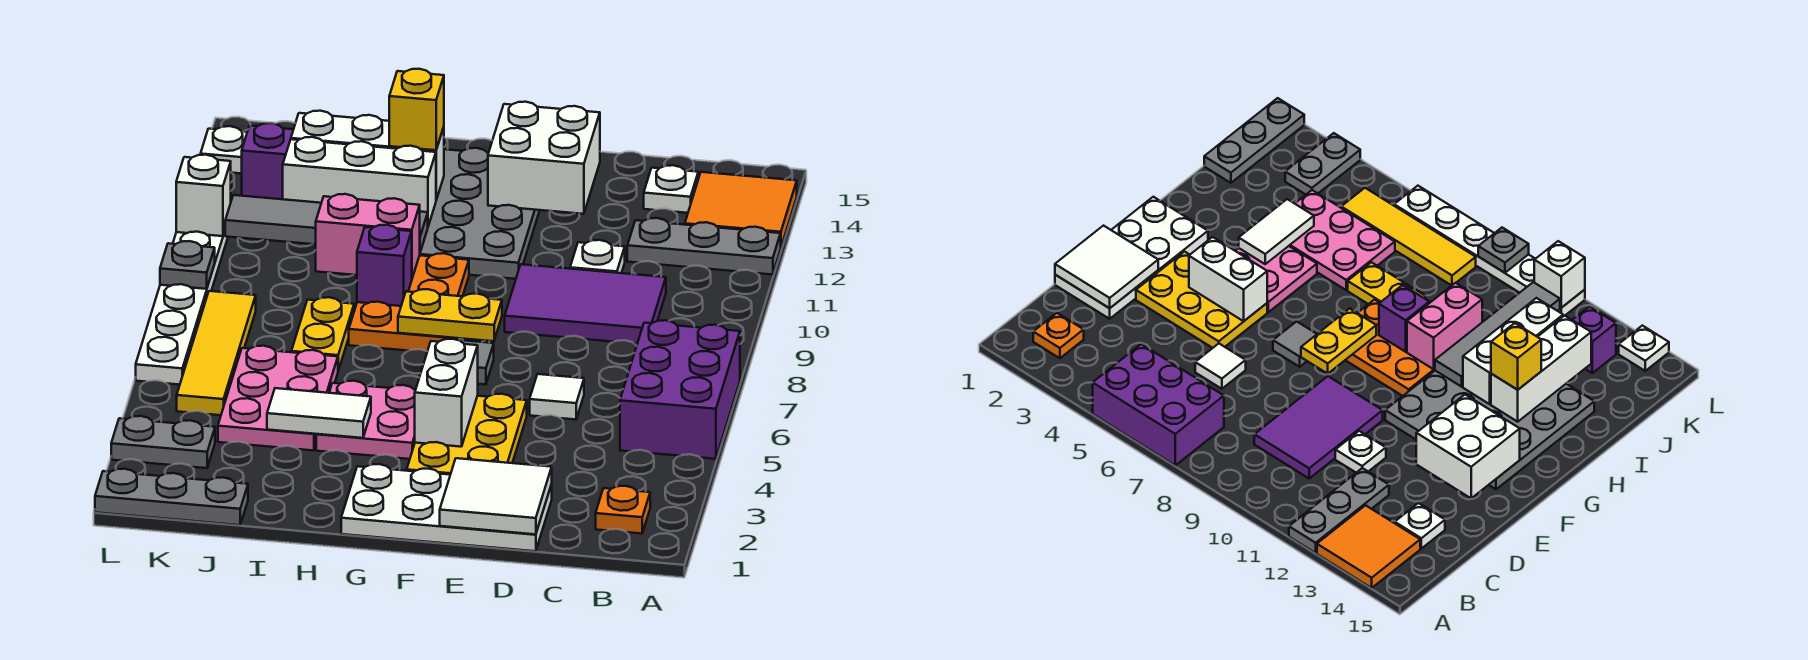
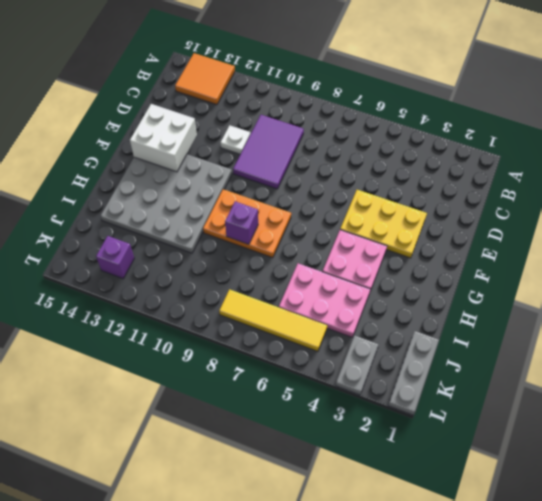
none -> purple brick A5:B7 level 1
none -> grey plate A12:C12 level 1
none -> orange plate B2 level 1
none -> white plate C14 level 1

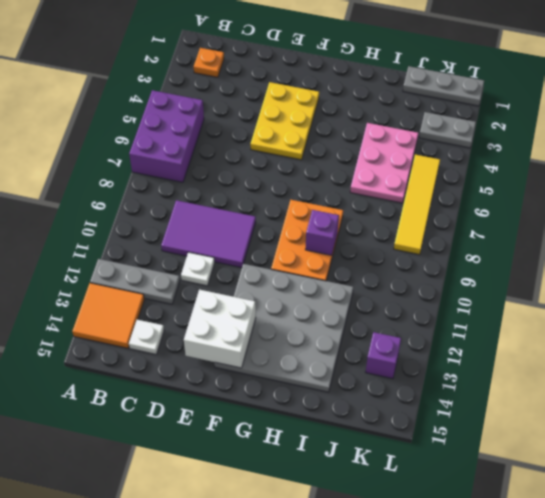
none -> white plate D1:G2 level 1
none -> white tile D6 level 1
none -> grey tile F7 level 1
none -> pink plate G4:H5 level 1

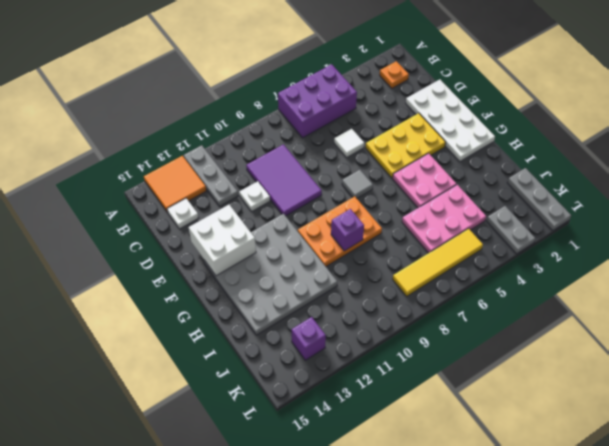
none -> yellow plate I7:I8 level 1
none -> white plate L6:L11 level 1
none -> white plate L14 level 1
none -> white tile D1:E2 level 2

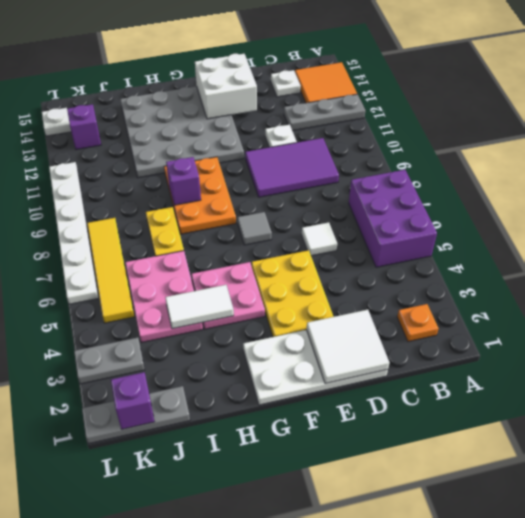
purple brick K1 level 2 -> none
none -> white brick F4:F5 level 2
none -> yellow plate F8:G8 level 2
none -> pink brick H10:I10 level 2
none -> grey tile H11:K11 level 2

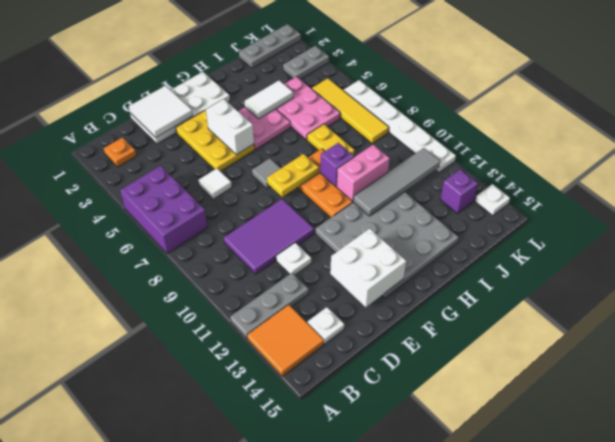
none -> white brick H12:J12 level 2
none -> white brick H13:J13 level 2
none -> grey plate L9 level 2
none -> white brick L11 level 2

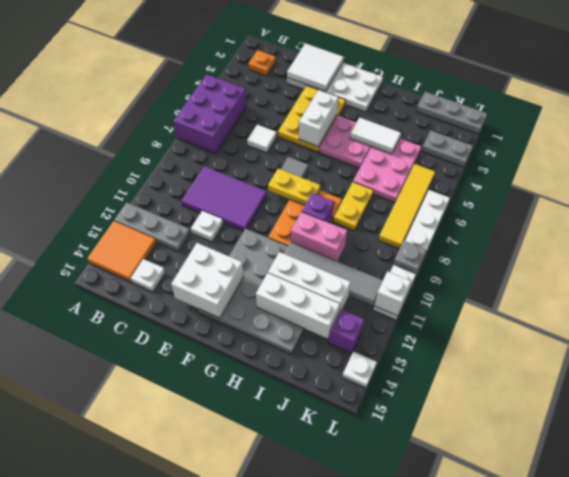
none -> yellow brick H13 level 3

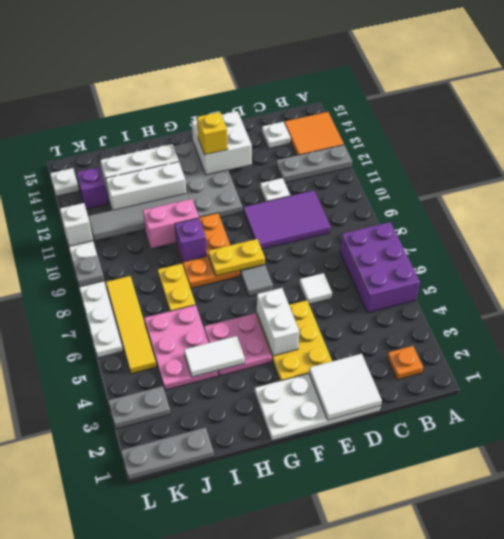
yellow brick F13 level 3 -> yellow brick H13 level 3

